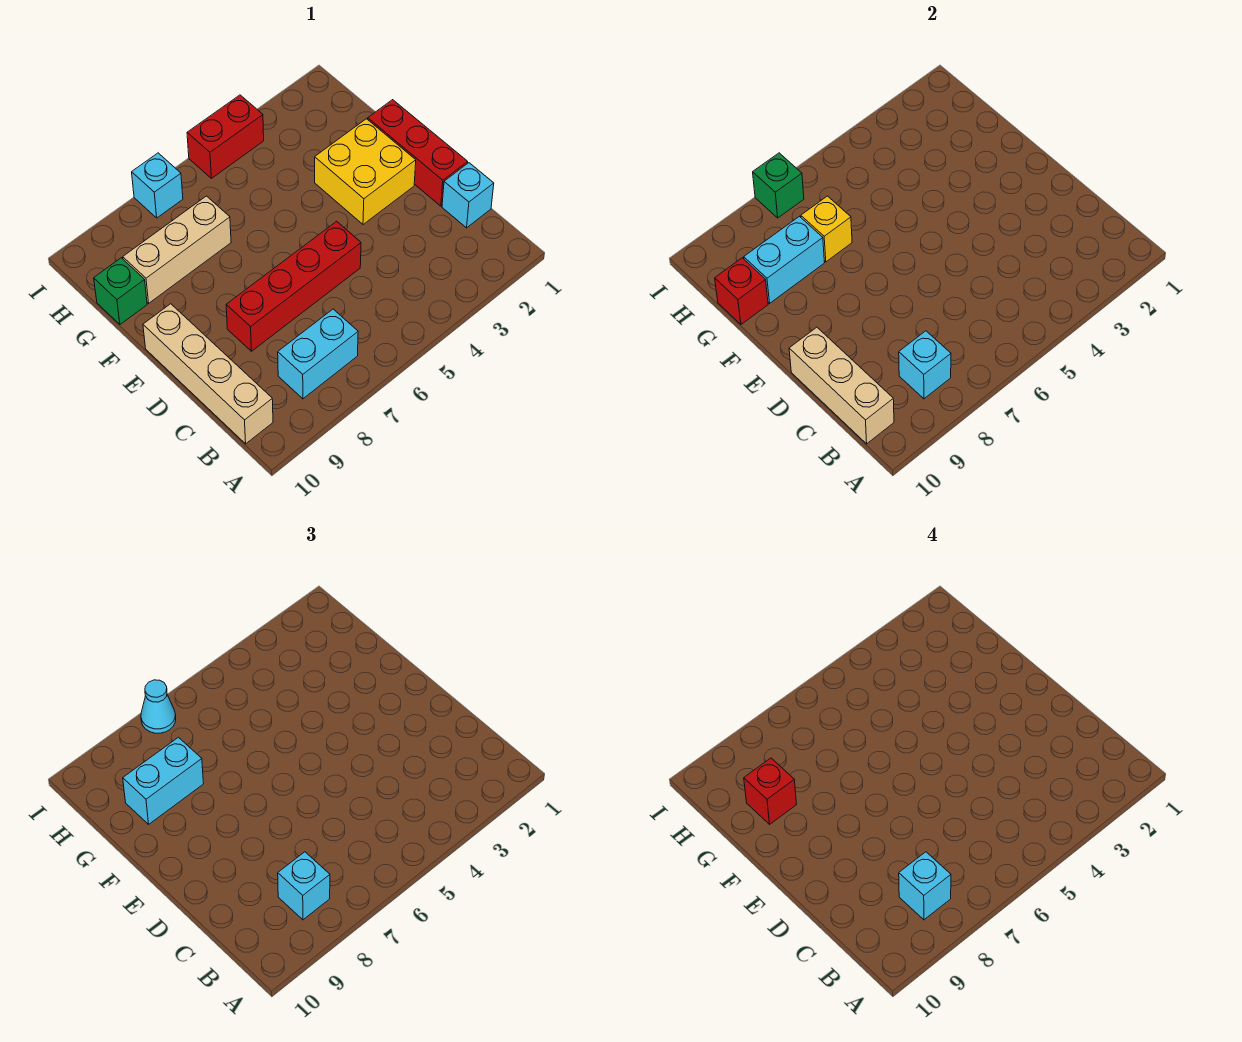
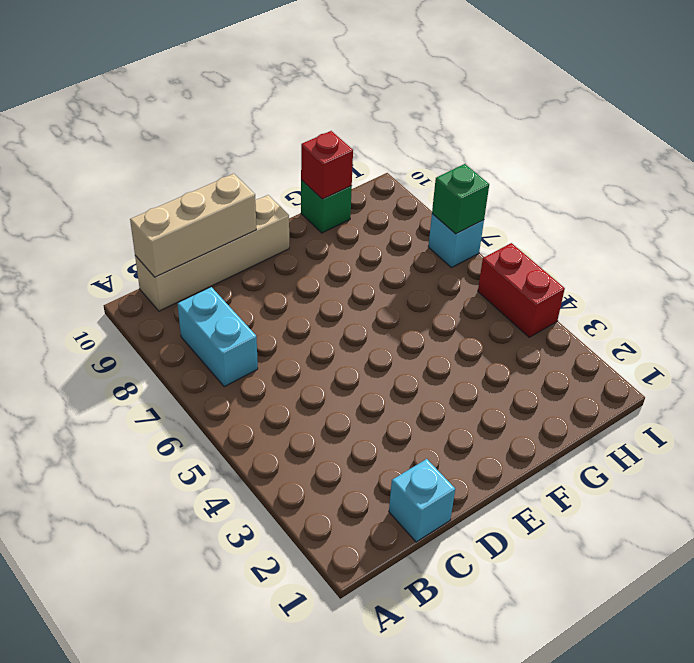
none -> red brick D1:F1 level 1
none -> red brick D5:D8 level 1
none -> yellow brick E2:F3 level 1

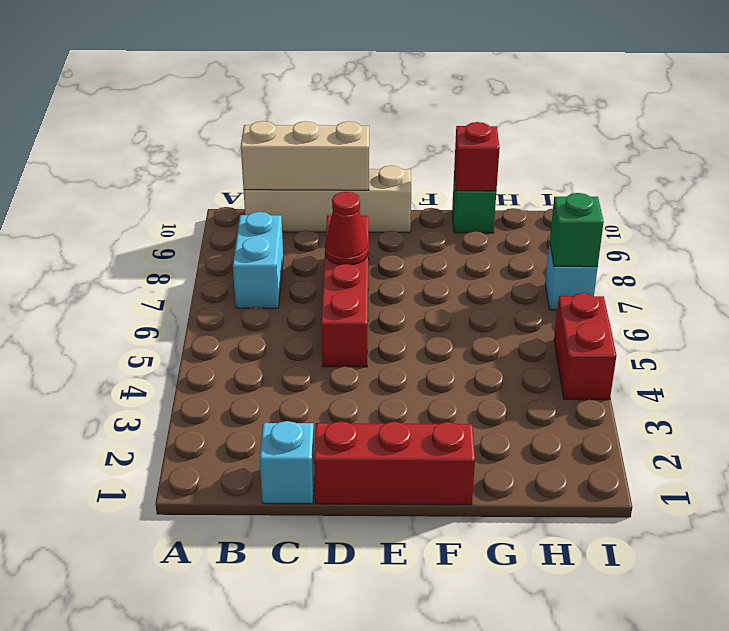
red cone D7 level 2 -> none
none -> yellow brick E2:F3 level 1
none -> tan brick G7:G9 level 1
none -> cyan brick B8 level 2

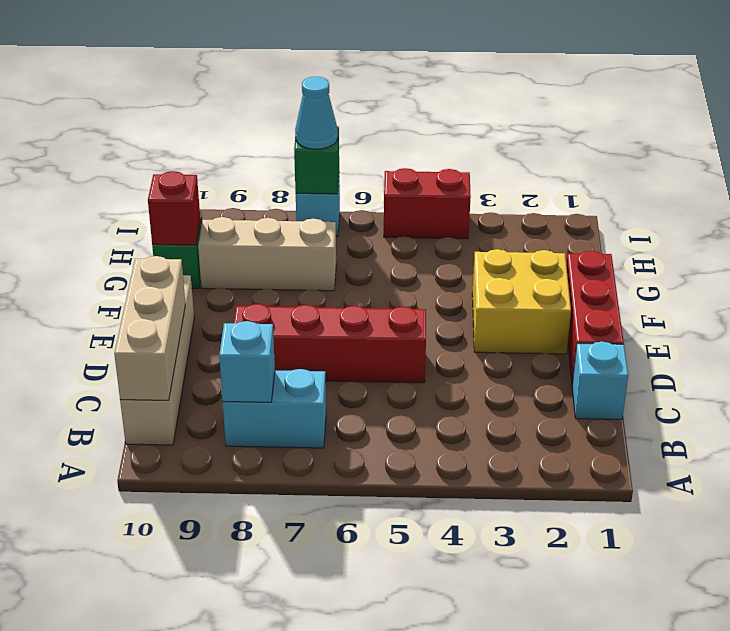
none -> yellow brick G7 level 2
none -> cyan brick G8:G9 level 2
none -> cyan brick B8 level 3

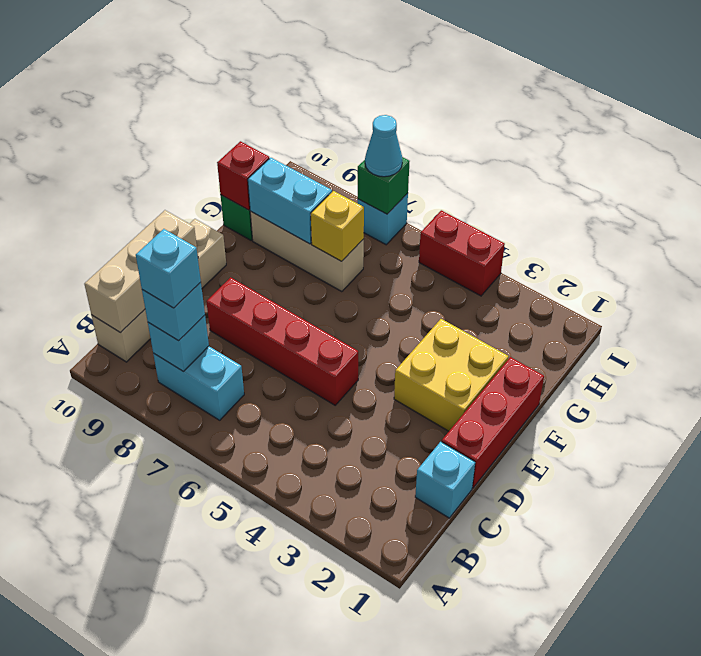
none -> cyan brick G8:G9 level 3
none -> red brick G9 level 4

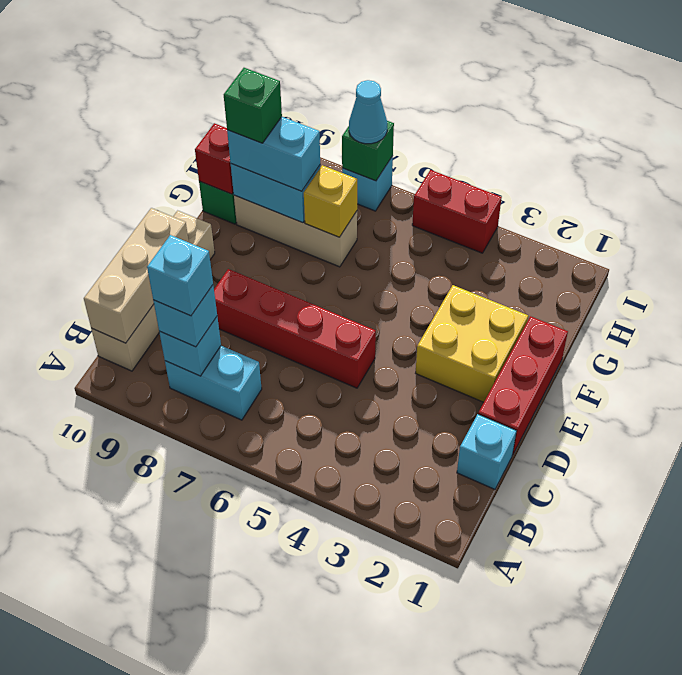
green brick G9 level 4 -> red brick G9 level 4

